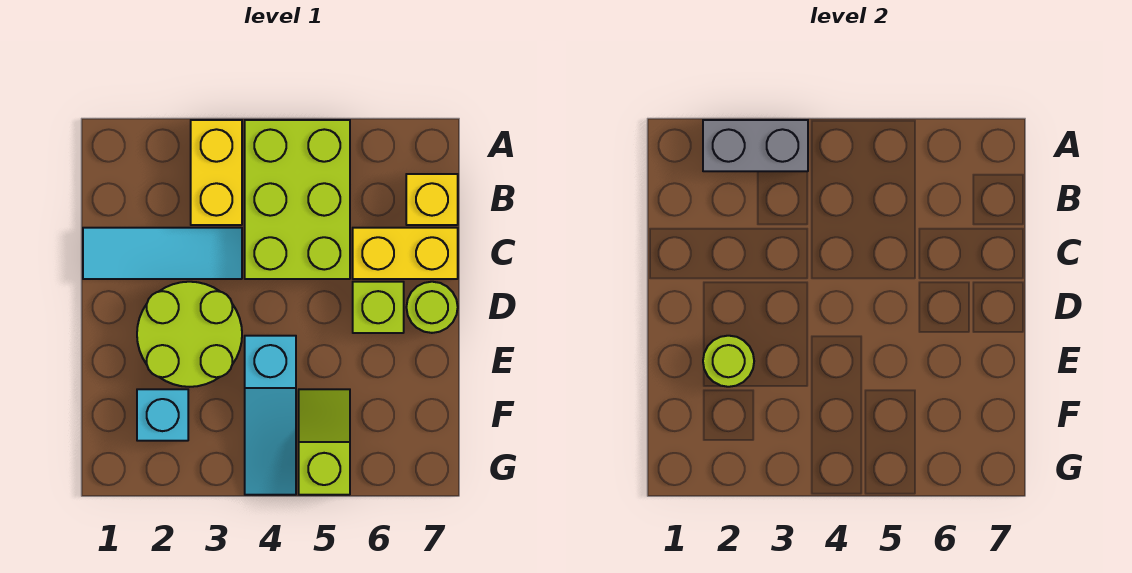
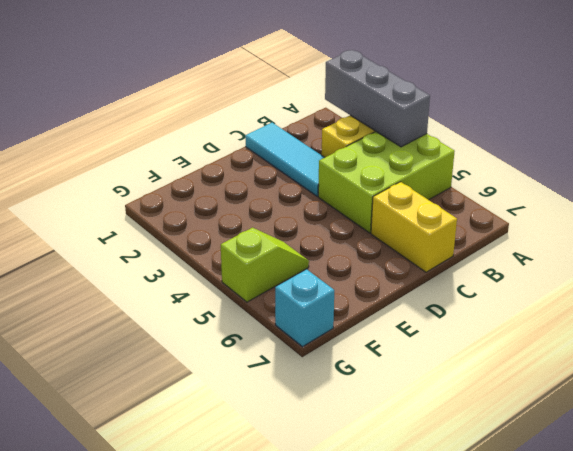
grey brick A2:A4 level 2 -> grey brick A2:A3 level 2
cyan brick G7 level 1 -> cyan brick F2 level 1
none -> yellow brick B7 level 1
none -> lime round brick D2:E3 level 1
none -> lime brick D6 level 1

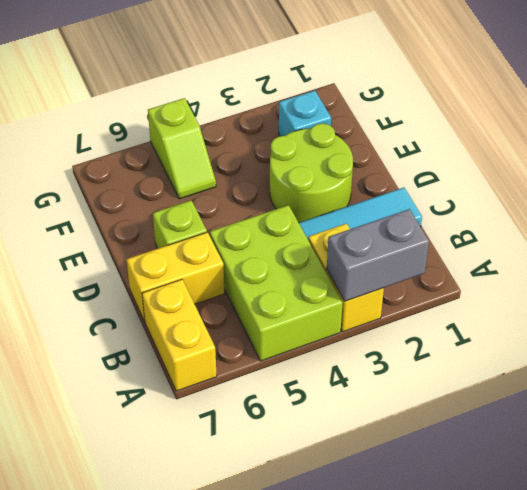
yellow brick A7:B7 level 1 -> yellow brick B7 level 1
none -> lime round brick D7 level 1
none -> cyan slope E4:G4 level 1 top E
none -> lime round brick E2 level 2

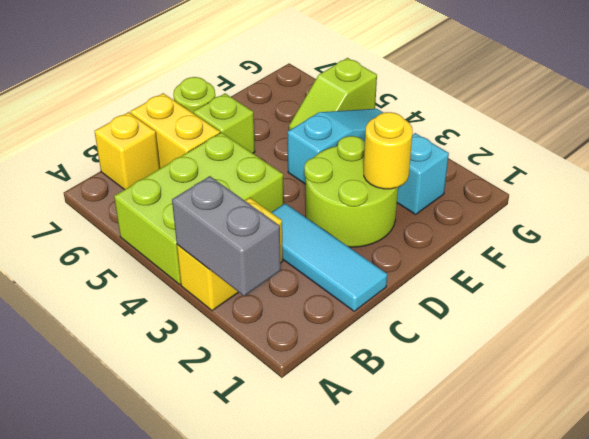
yellow round brick E2 level 2 -> lime round brick E2 level 2

